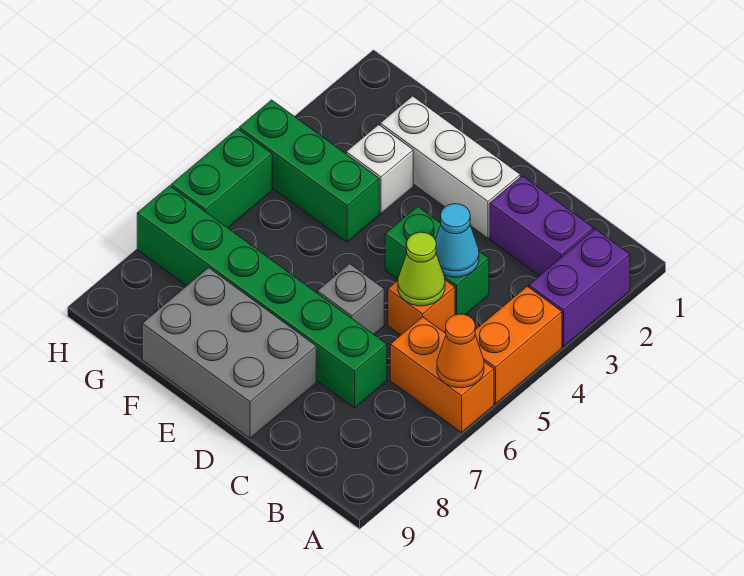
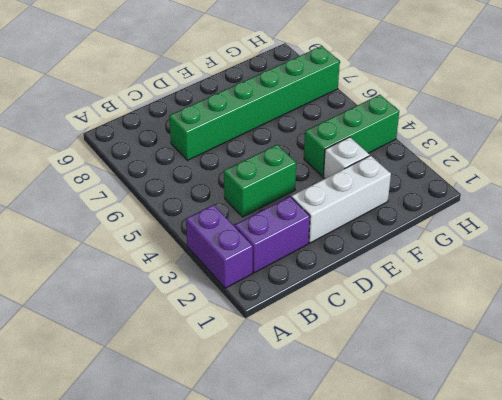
none -> orange brick A4:A5 level 1
none -> orange brick A6:B6 level 1
none -> orange brick C5 level 1

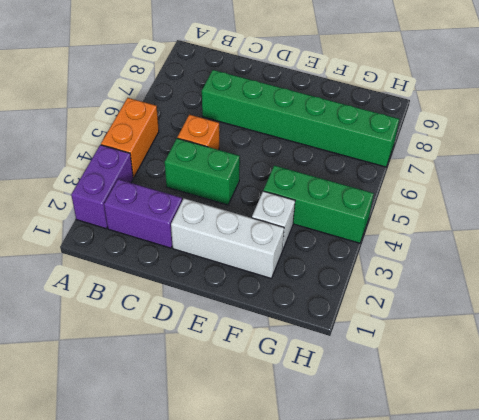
none -> orange brick A6:B6 level 1
none -> grey brick D6 level 1
none -> grey brick D8:F9 level 1

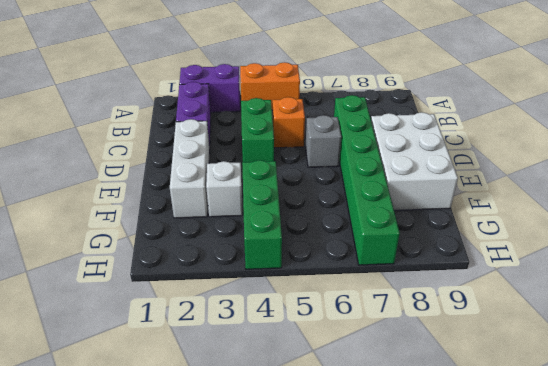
white brick D8:F9 level 1 -> grey brick D8:F9 level 1
none -> orange brick A6:B6 level 1
none -> green brick H5:H6 level 1
none -> orange cone A6 level 2

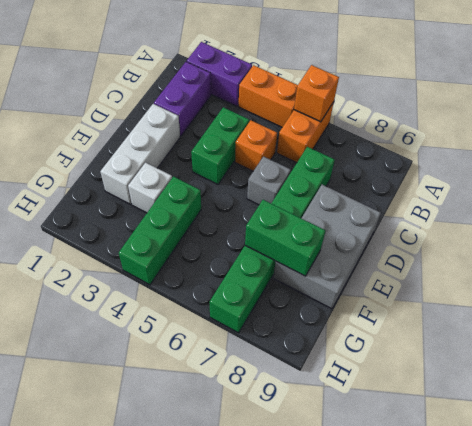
orange brick A6 level 2 -> orange cone A6 level 2
green brick F7:F8 level 2 -> green brick H5:H6 level 1
none -> cyan cone C4 level 2
none -> lime cone C5 level 2

